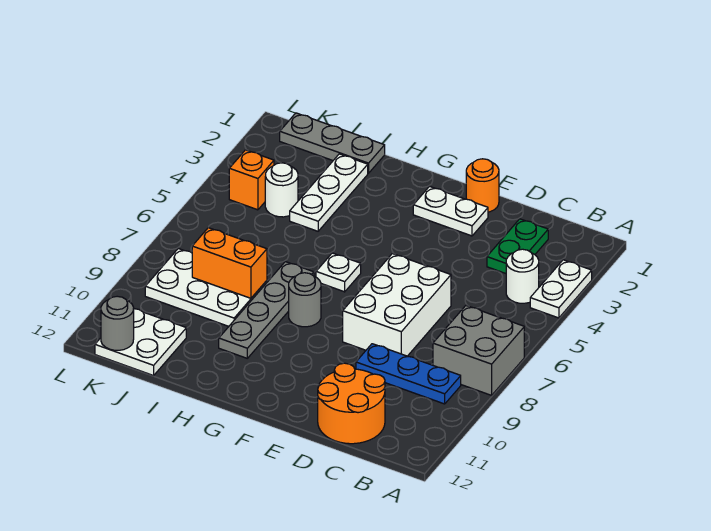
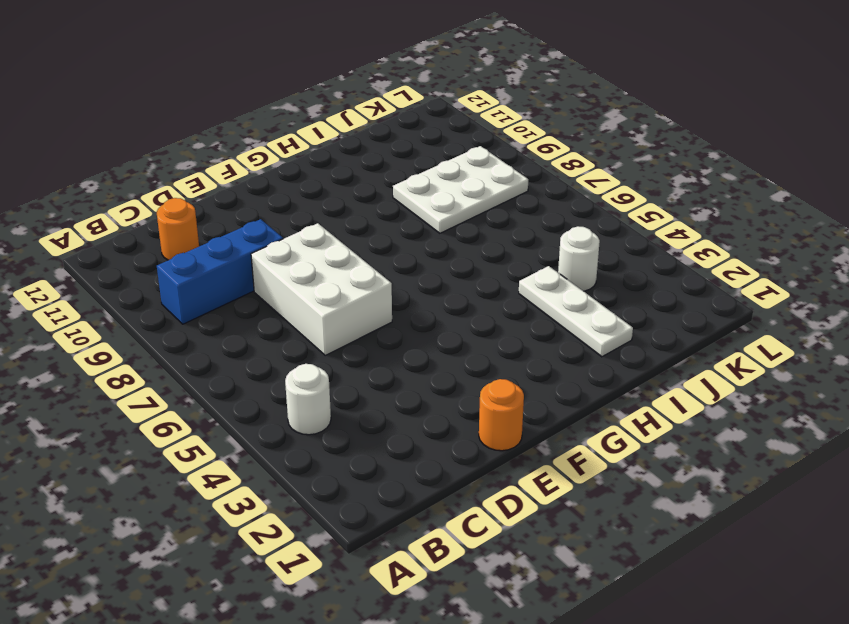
blue brick B9:D9 level 1 -> blue plate B9:D9 level 1
orange round brick C11 level 1 -> orange round brick C11:D12 level 1
none -> white plate A3:A4 level 1
none -> grey brick A7:B8 level 1
none -> green plate C2:C3 level 1

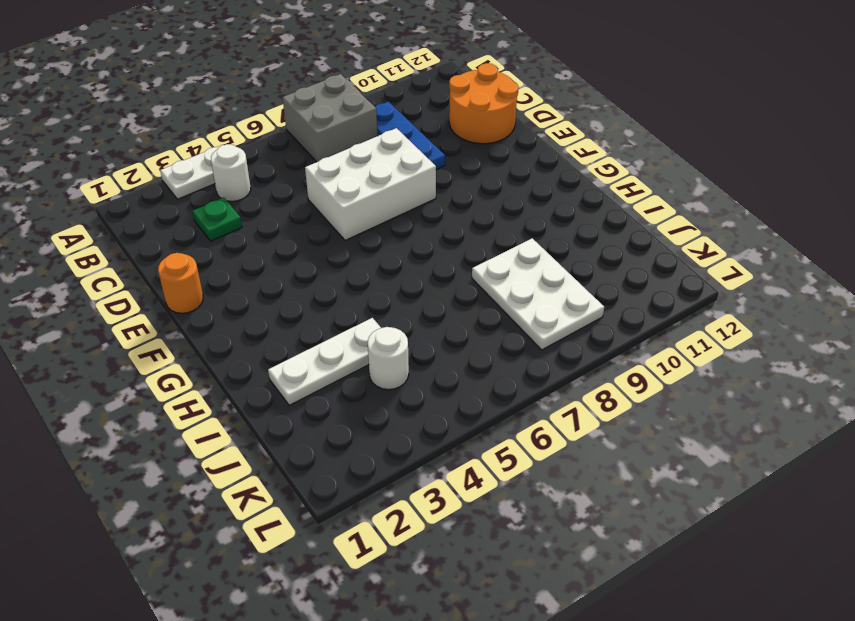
green plate C3 level 1 -> green plate C2:C3 level 1
none -> white plate E2:F2 level 1
none -> white plate G6 level 1
none -> grey round brick G8 level 1

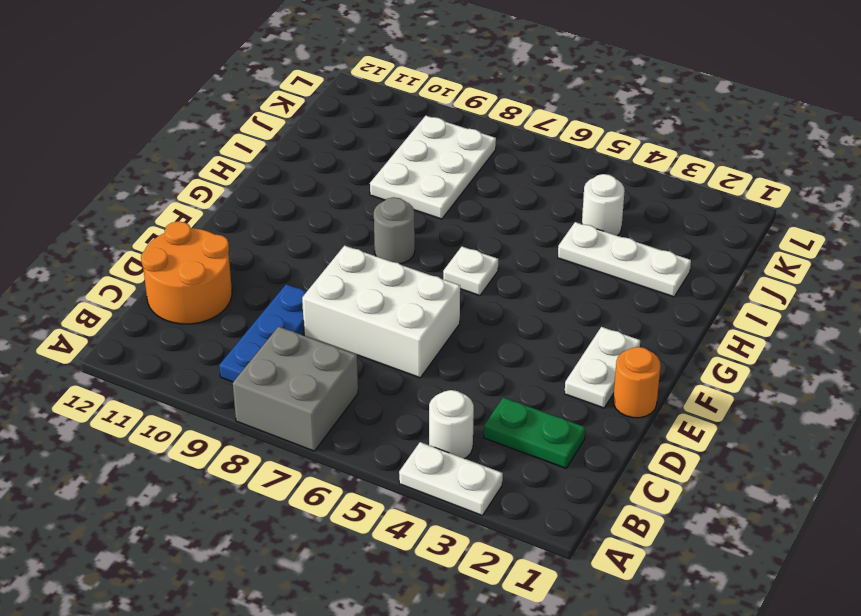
none -> grey plate H7:H10 level 1
none -> grey plate I1:K1 level 1
none -> white plate J11:K12 level 1

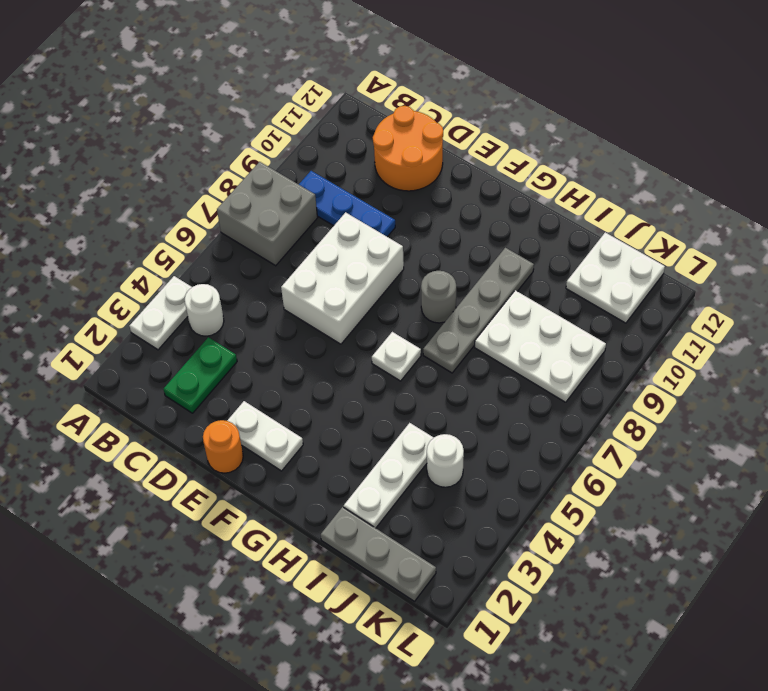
none -> orange brick K4 level 1
none -> orange brick I8:J8 level 2
none -> grey round brick K12 level 2

